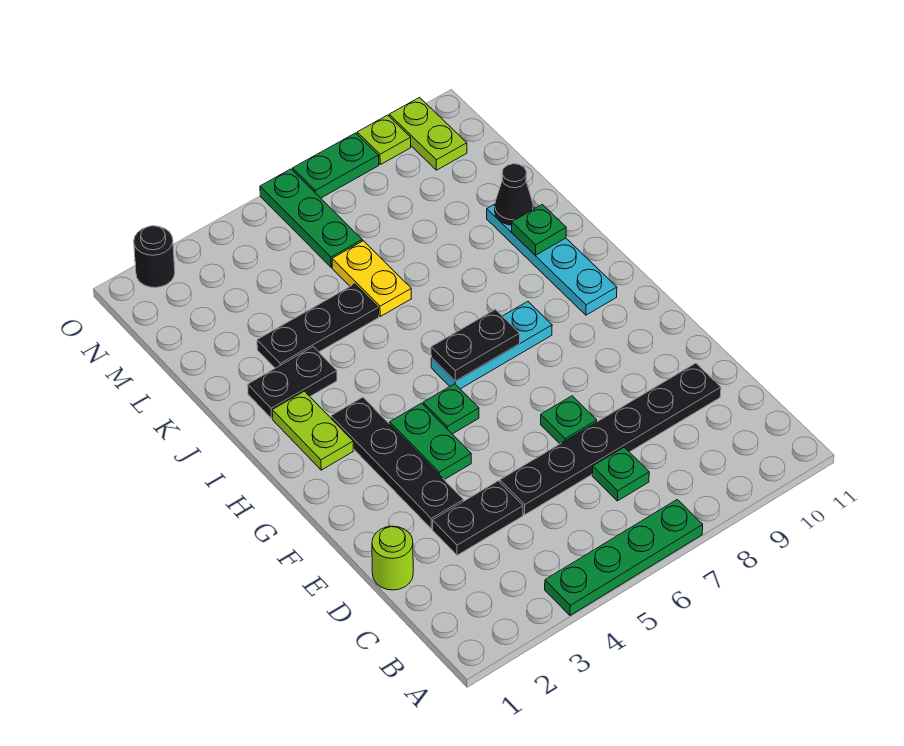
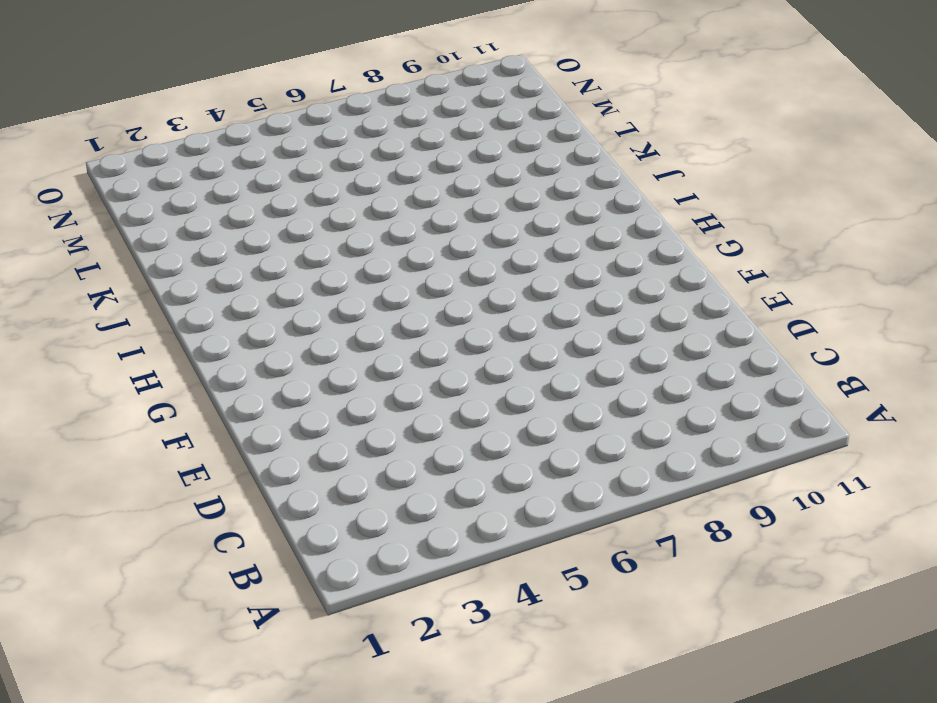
none -> green plate A4:A7 level 1
none -> green plate C7 level 1
none -> lime round brick D1 level 1

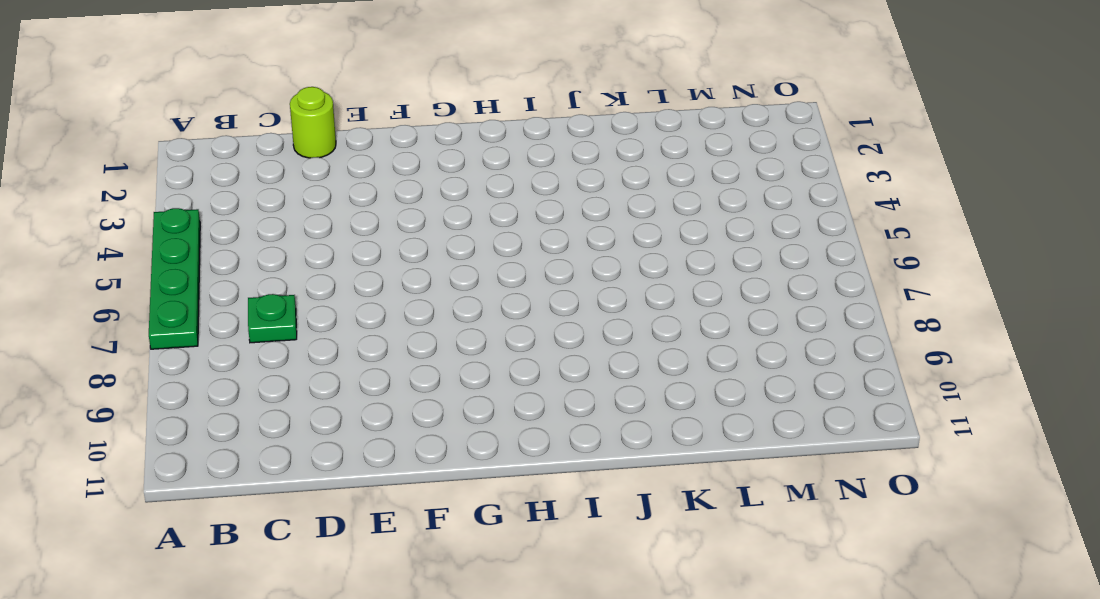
none -> black plate D3:D4 level 1
none -> black plate D5:D10 level 1
none -> black plate E3:H3 level 1

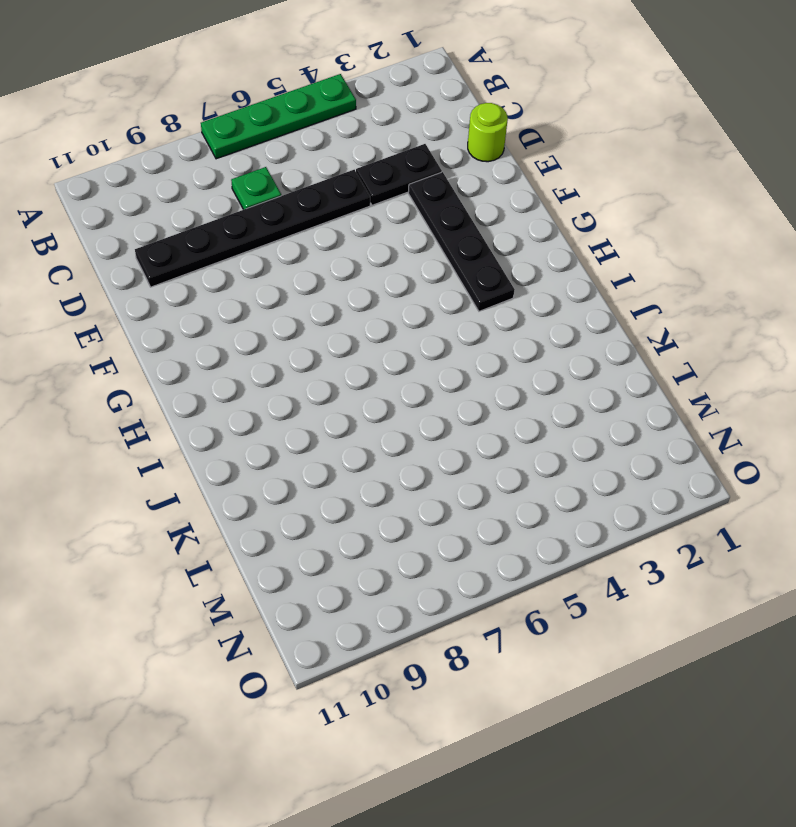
none -> green plate E7 level 1
none -> green plate F4:G4 level 1
none -> green plate G5 level 1

